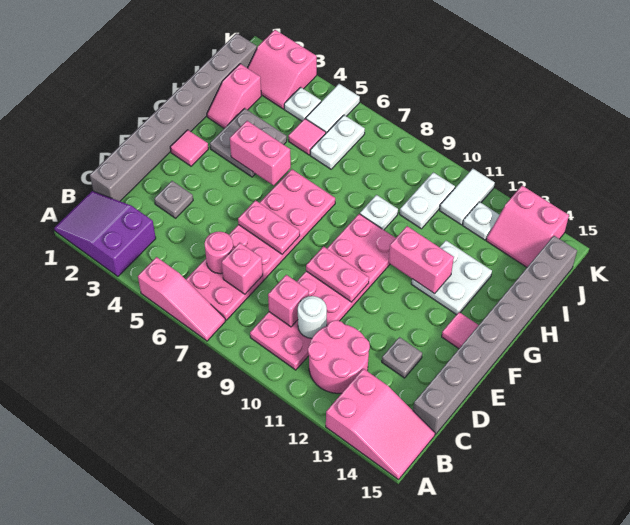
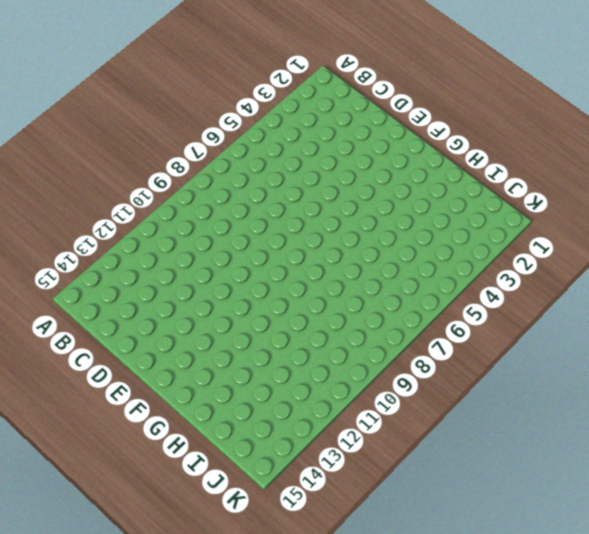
none -> purple slope A1:B3 level 1 top 3
none -> pink slope A5:A7 level 1 top 5
none -> pink slope A13:B15 level 1 top 13
none -> pink plate B6:G7 level 1

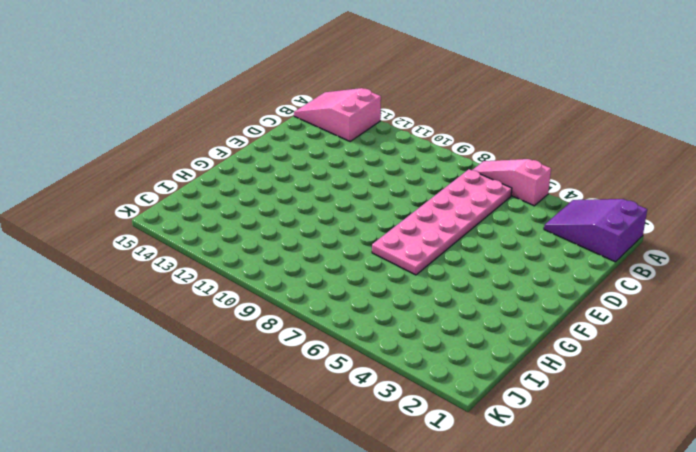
purple slope A1:B3 level 1 top 1 -> purple slope A1:B3 level 1 top 3
none -> pink plate B9:G10 level 1
none -> pink round brick B11:C12 level 1
none -> grey brick C1:J1 level 1
none -> grey brick C15:J15 level 1

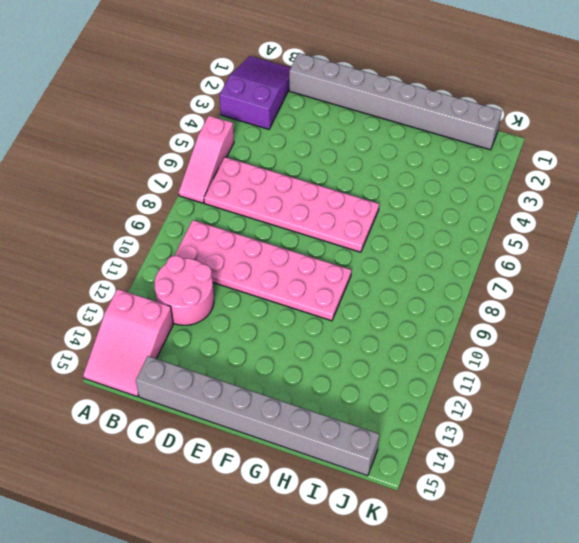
none -> grey plate D3 level 1
none -> grey plate D13 level 1
none -> pink tile F2 level 1
none -> pink tile F14 level 1

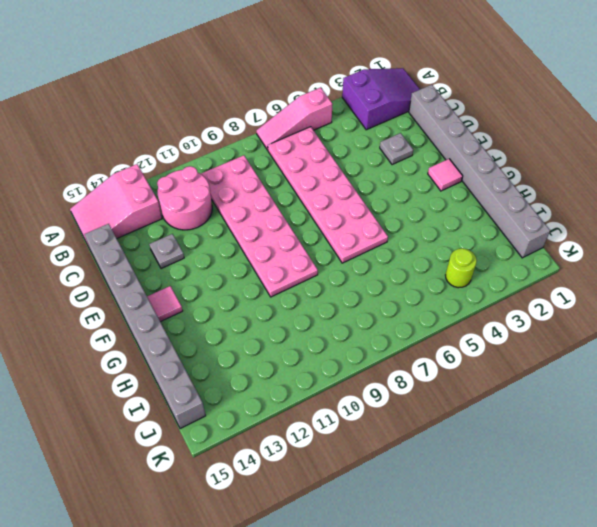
lime round brick J4 level 1 -> white plate J4 level 1
none -> grey plate G3:H4 level 1
none -> white plate G12:H13 level 1
none -> pink slope H2:I2 level 1 top I
none -> white plate H9 level 1

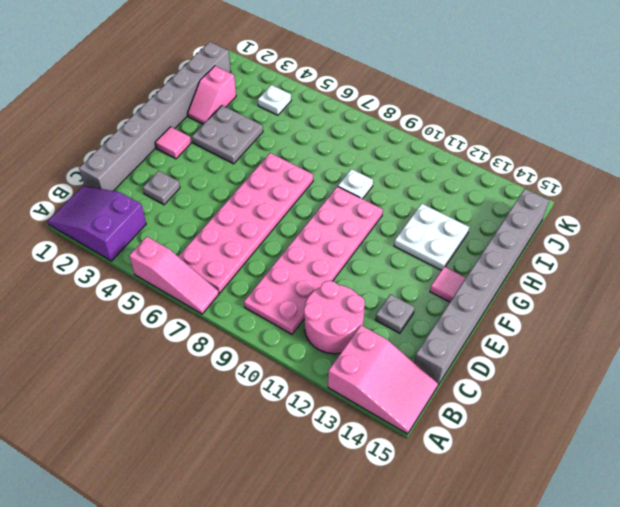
none -> pink tile I5 level 1
none -> white plate I6:J6 level 1
none -> white plate I10:J10 level 1
none -> pink slope J2:K3 level 1 top K

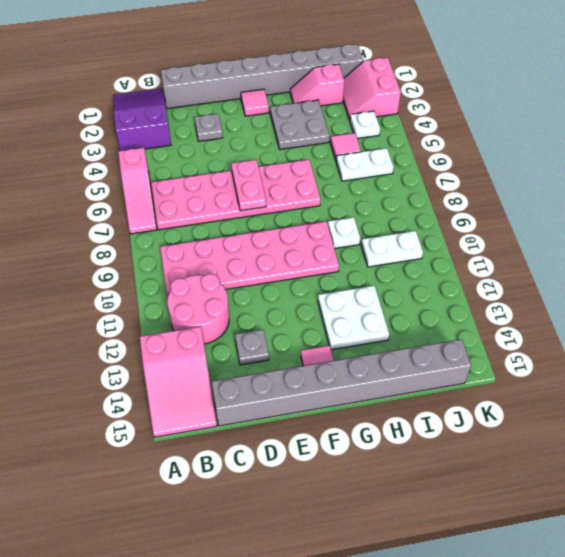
none -> white tile J5:K5 level 1
none -> white tile J11:K11 level 1
none -> white plate J12 level 1
none -> pink slope J13:K14 level 1 top K

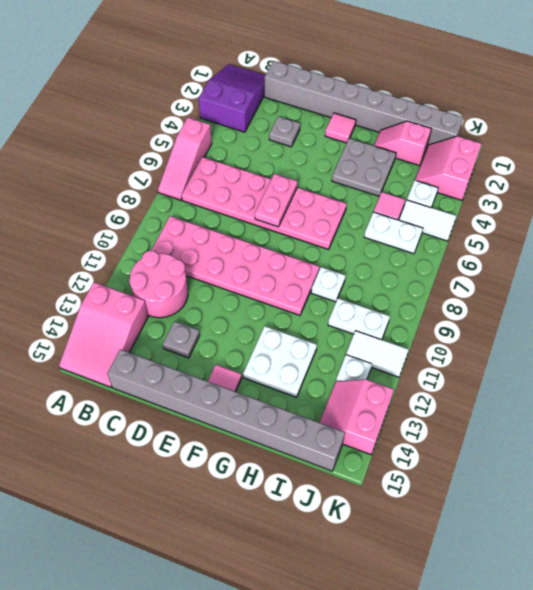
none -> pink round brick C6 level 2
none -> pink brick C7 level 2
none -> pink brick C9 level 2
none -> white round brick C10 level 2

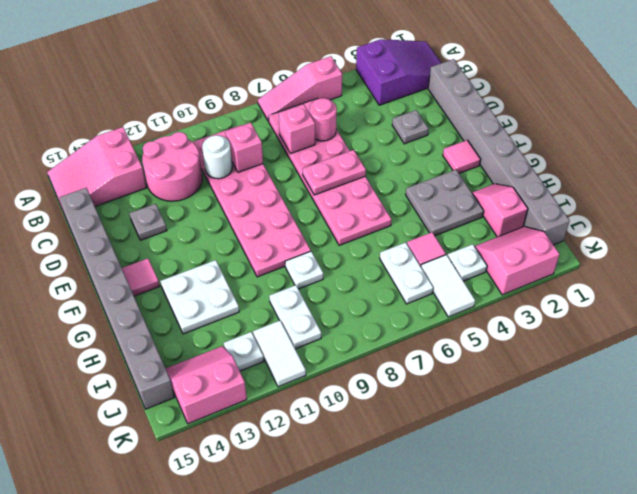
none -> pink plate E9:E10 level 2
none -> pink brick G4:G5 level 2
none -> pink brick G11:G12 level 2

